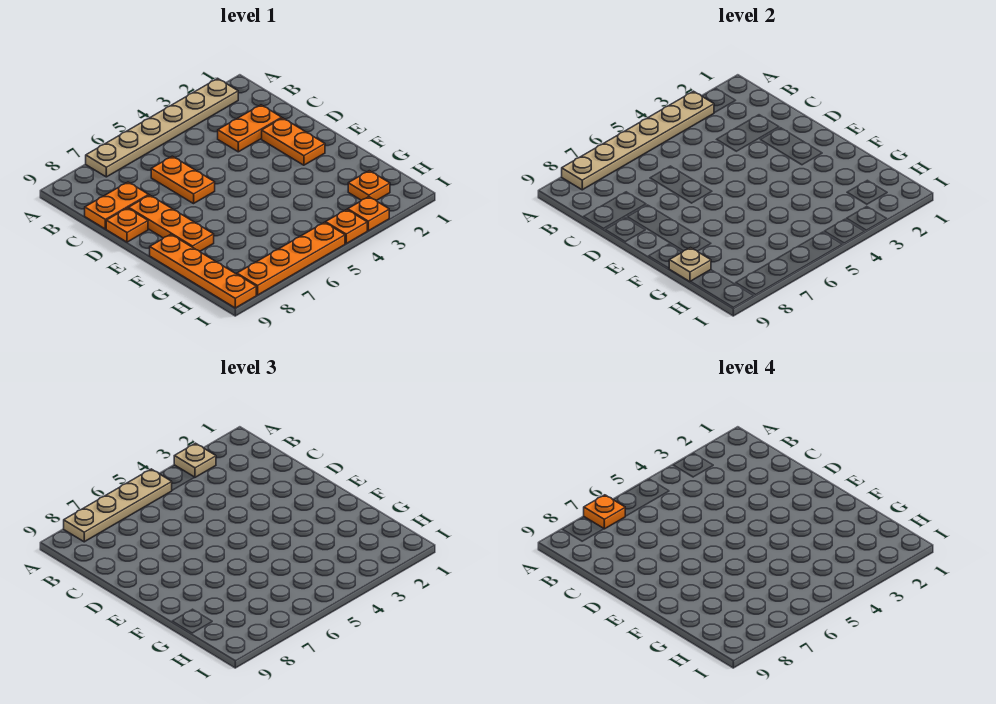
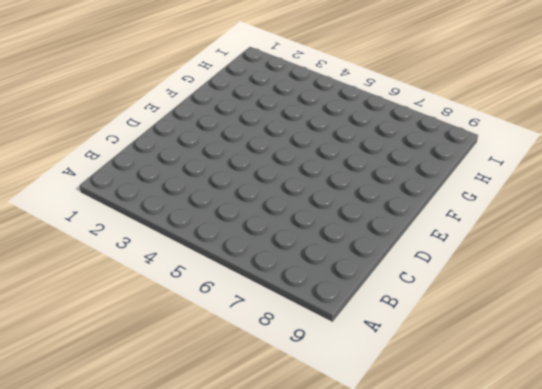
none -> tan plate A2:A7 level 1
none -> orange plate C2:C3 level 1
none -> orange plate C6:D6 level 1

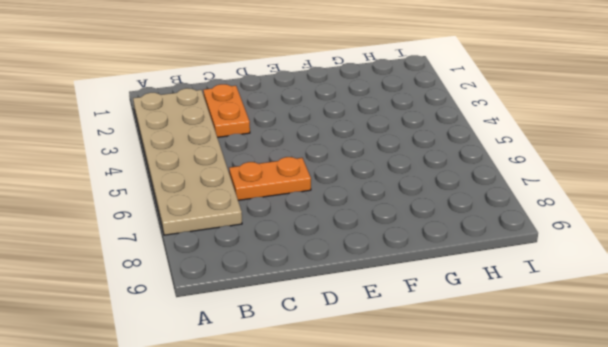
tan plate A2:B7 level 1 -> tan plate A2:A7 level 1
none -> orange plate C8:C9 level 1
none -> orange plate D2:E2 level 1
none -> orange plate D8:F8 level 1

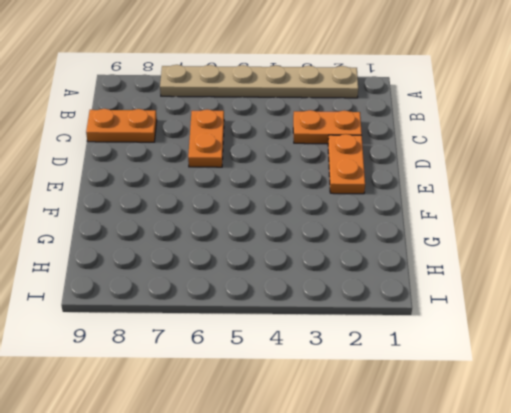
none -> orange plate D8:F8 level 1
none -> orange plate D9 level 1
none -> orange plate F9:I9 level 1

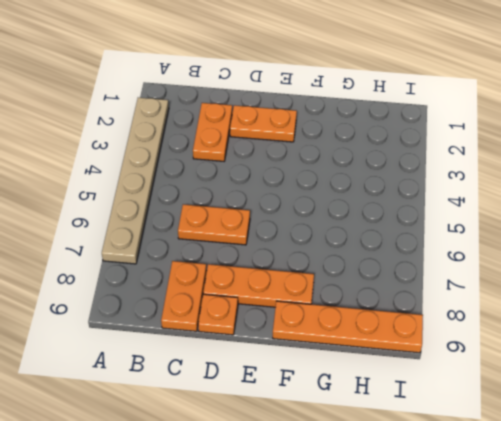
none -> orange plate H2 level 1
none -> orange plate I3 level 1
none -> orange plate I4 level 1

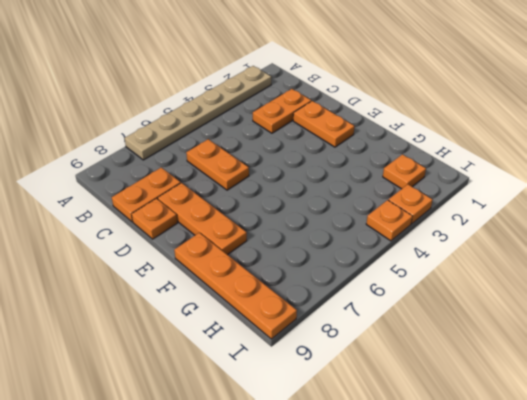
none -> orange plate I5:I8 level 1
none -> tan plate A3:A8 level 2
none -> tan plate G9 level 2

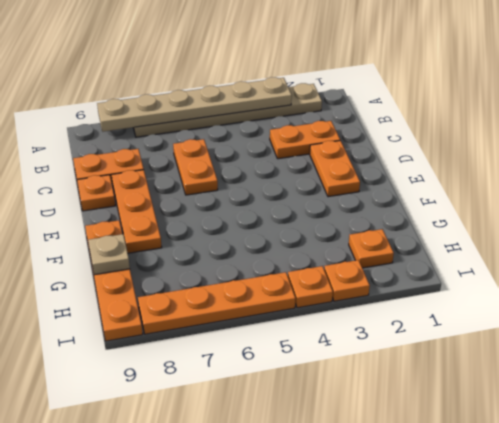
none -> tan plate A3 level 3
none -> tan plate A5:A8 level 3
none -> orange plate A7 level 4

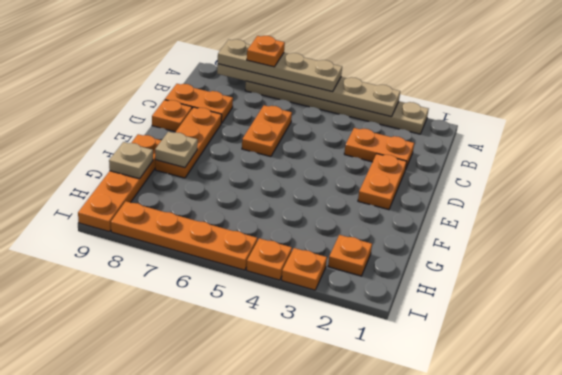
tan plate F8 level 2 -> tan plate A3 level 3

